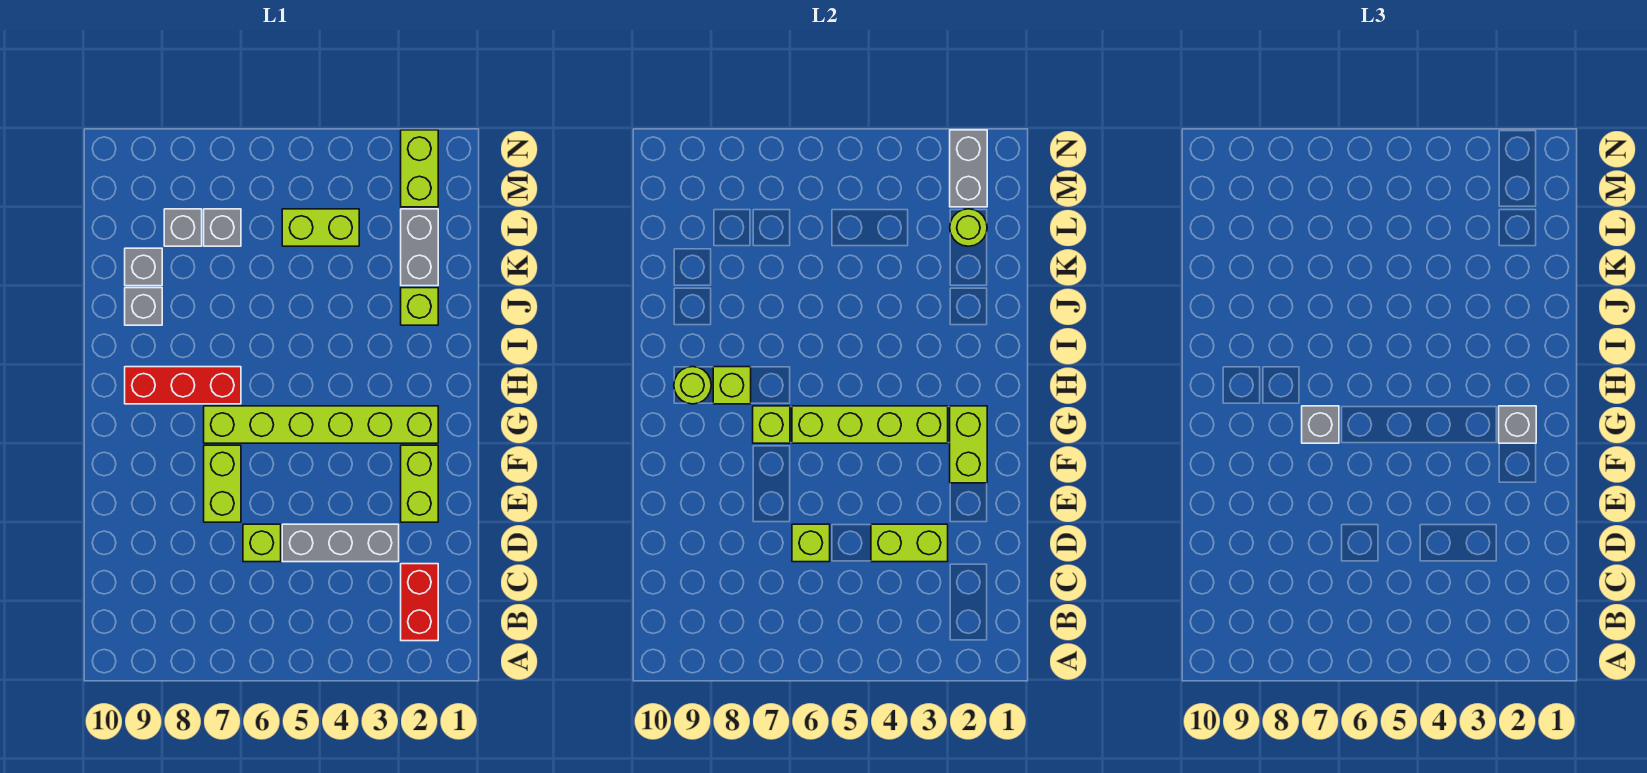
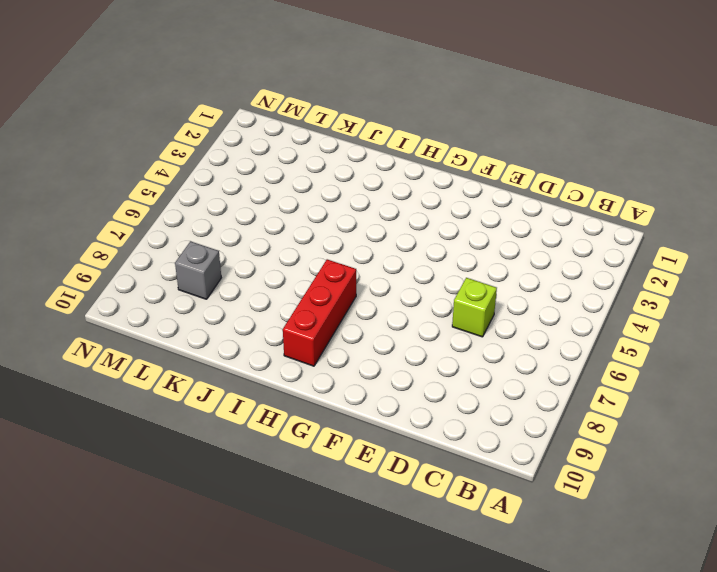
none -> red brick B2:C2 level 1
none -> grey brick D3:D5 level 1
none -> lime brick E2:F2 level 1

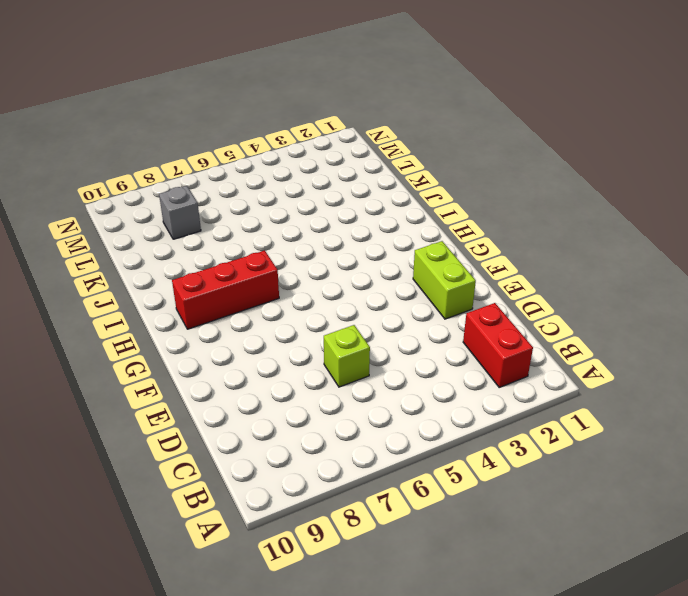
none -> grey brick D3:D5 level 1
none -> lime brick E7:F7 level 1
none -> lime brick G2:G7 level 1

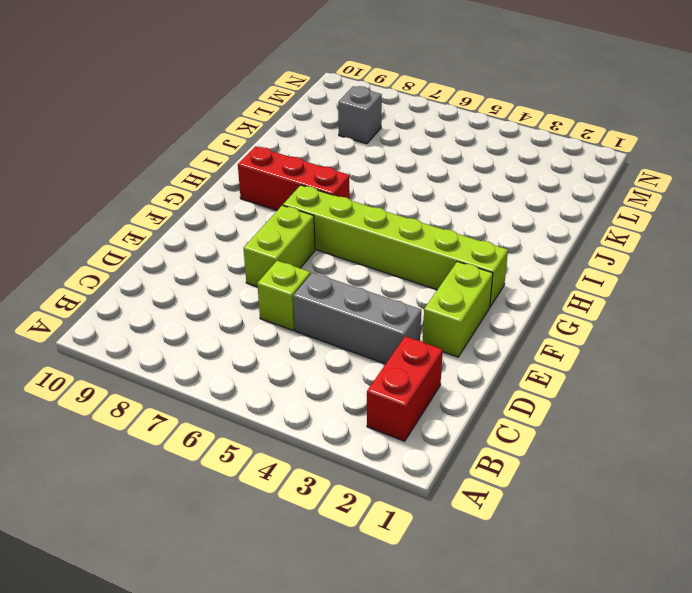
none -> lime brick J2 level 1
none -> grey brick J9 level 1
none -> grey brick K2:L2 level 1

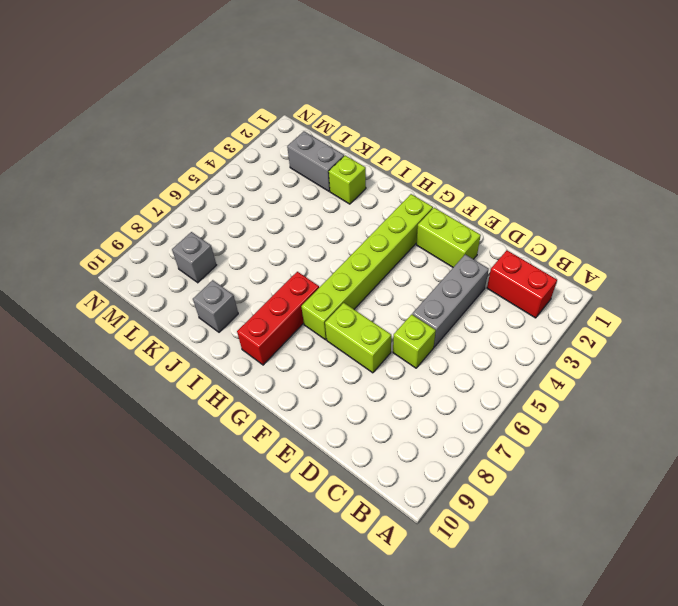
none -> grey brick K9 level 1
none -> lime brick L4:L5 level 1
none -> grey brick L7 level 1

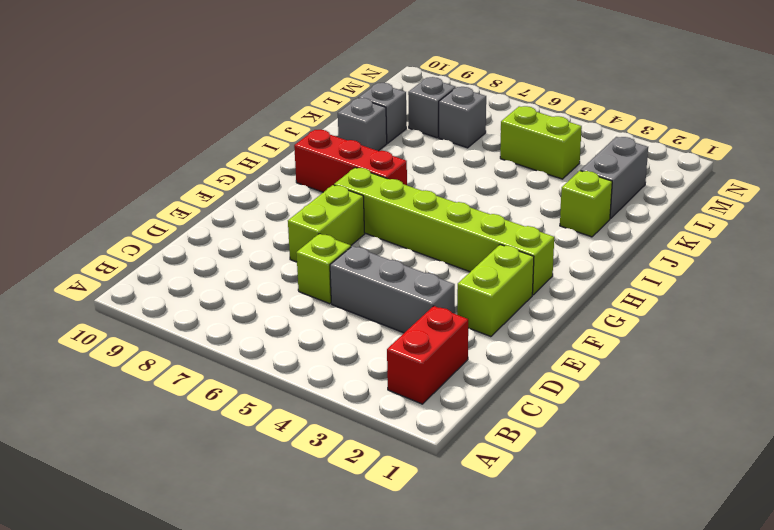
none -> lime brick M2:N2 level 1
none -> lime brick D3:D4 level 2
none -> lime brick D6 level 2

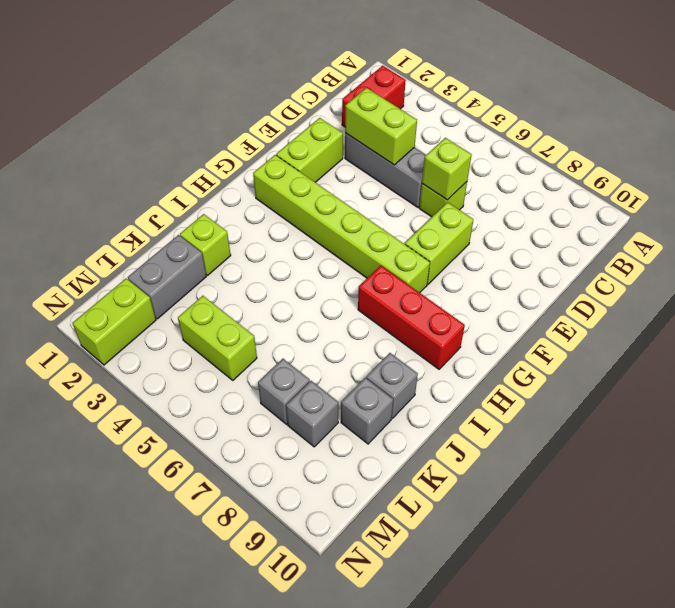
none -> lime brick F2:G2 level 2
none -> lime brick G3:G6 level 2
none -> lime brick G7 level 2

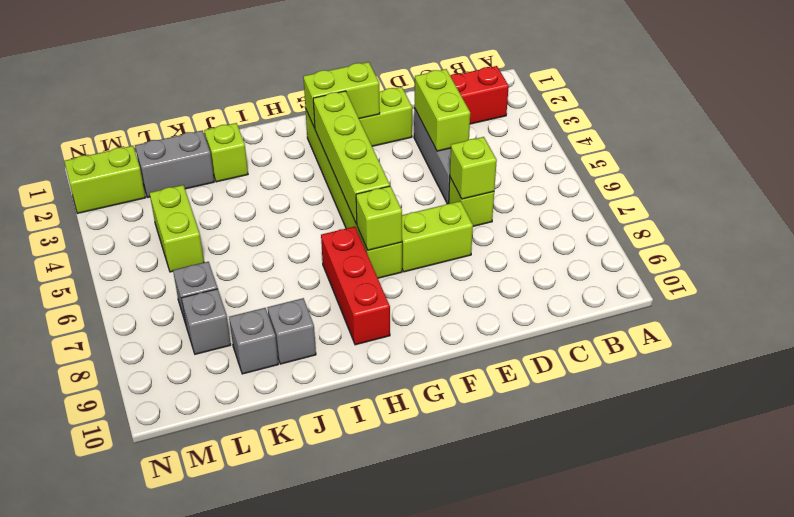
none -> lime brick H8 level 2
none -> lime round brick H9 level 2
none -> lime round brick L2 level 2

